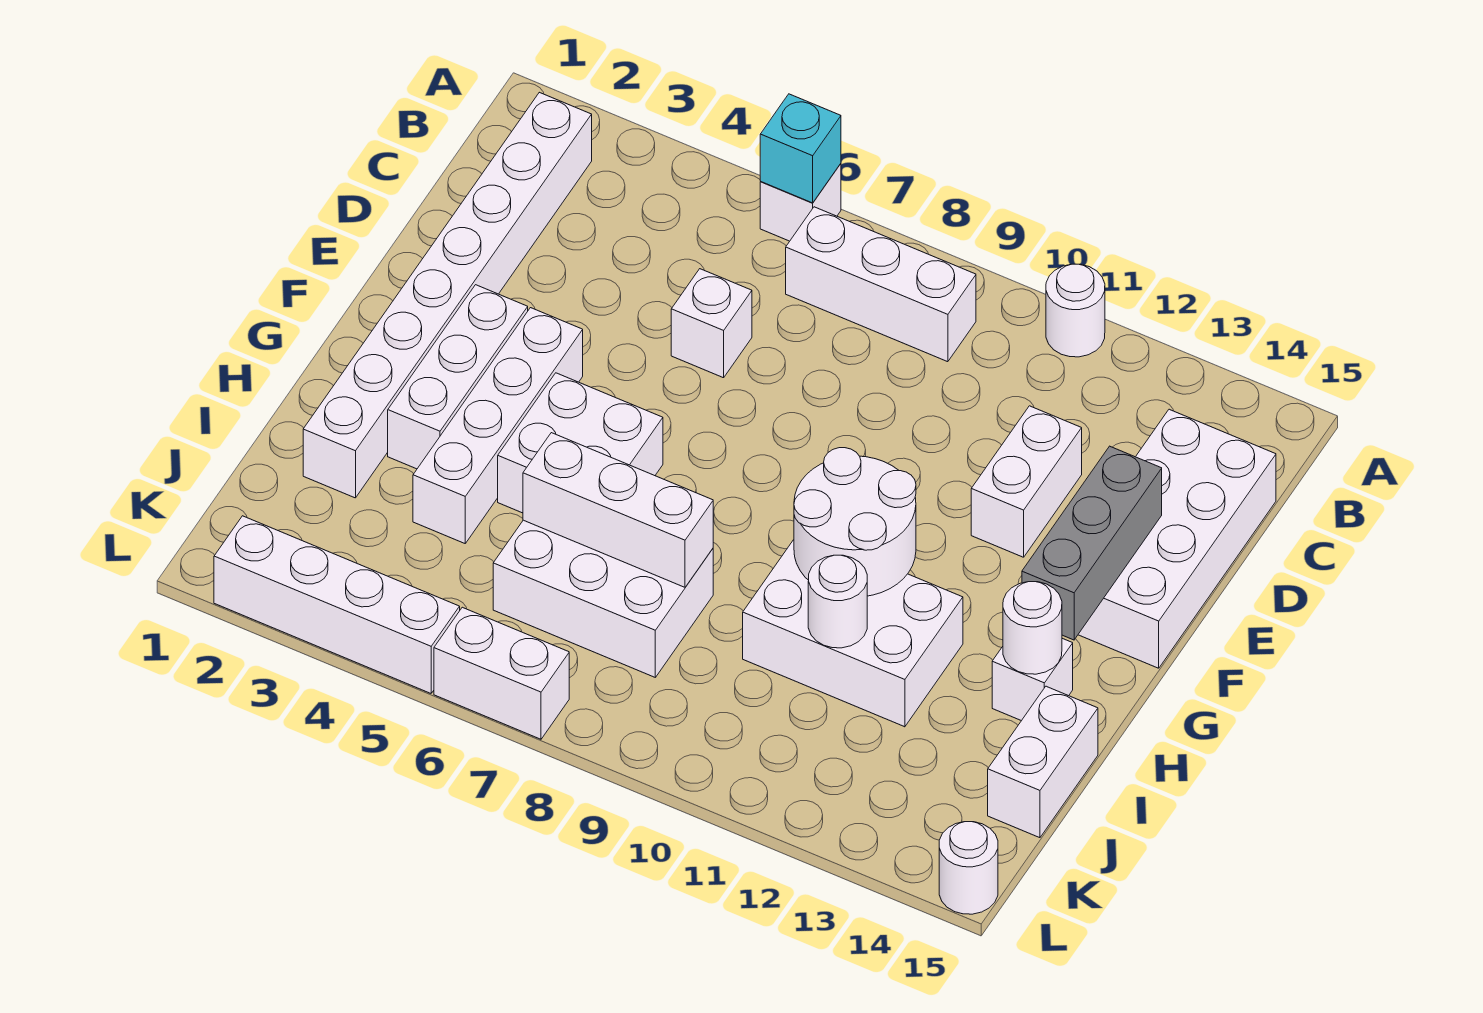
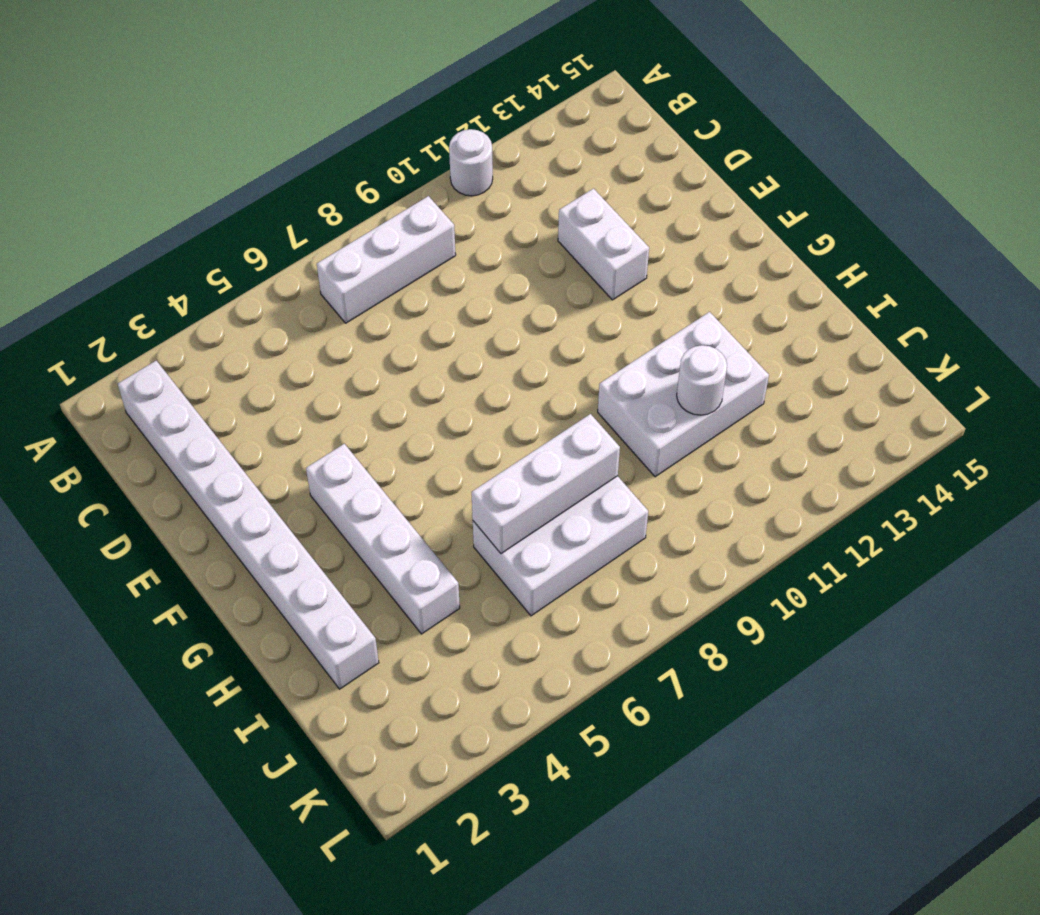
none -> white brick A6 level 1
none -> white brick C14:F15 level 1
none -> white brick D6 level 1

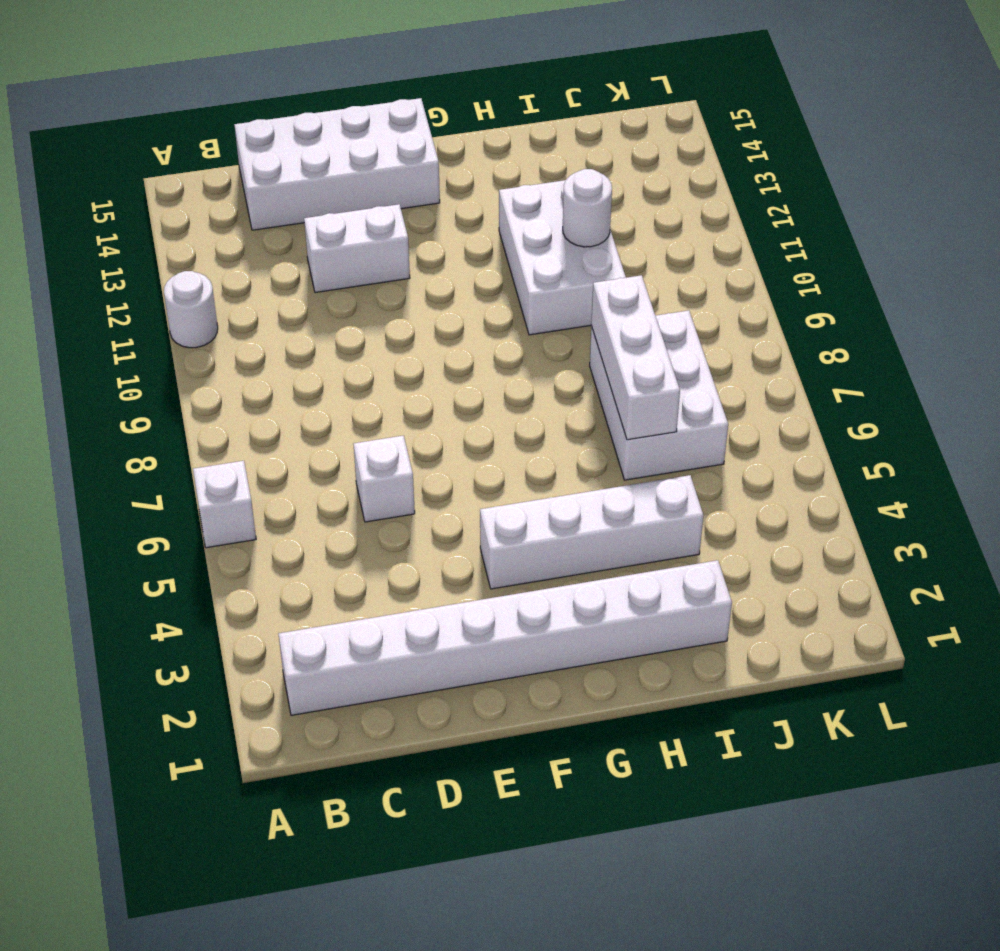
none -> white brick B7:B9 level 1
none -> white brick F3:H3 level 1
none -> white brick G5:H6 level 1

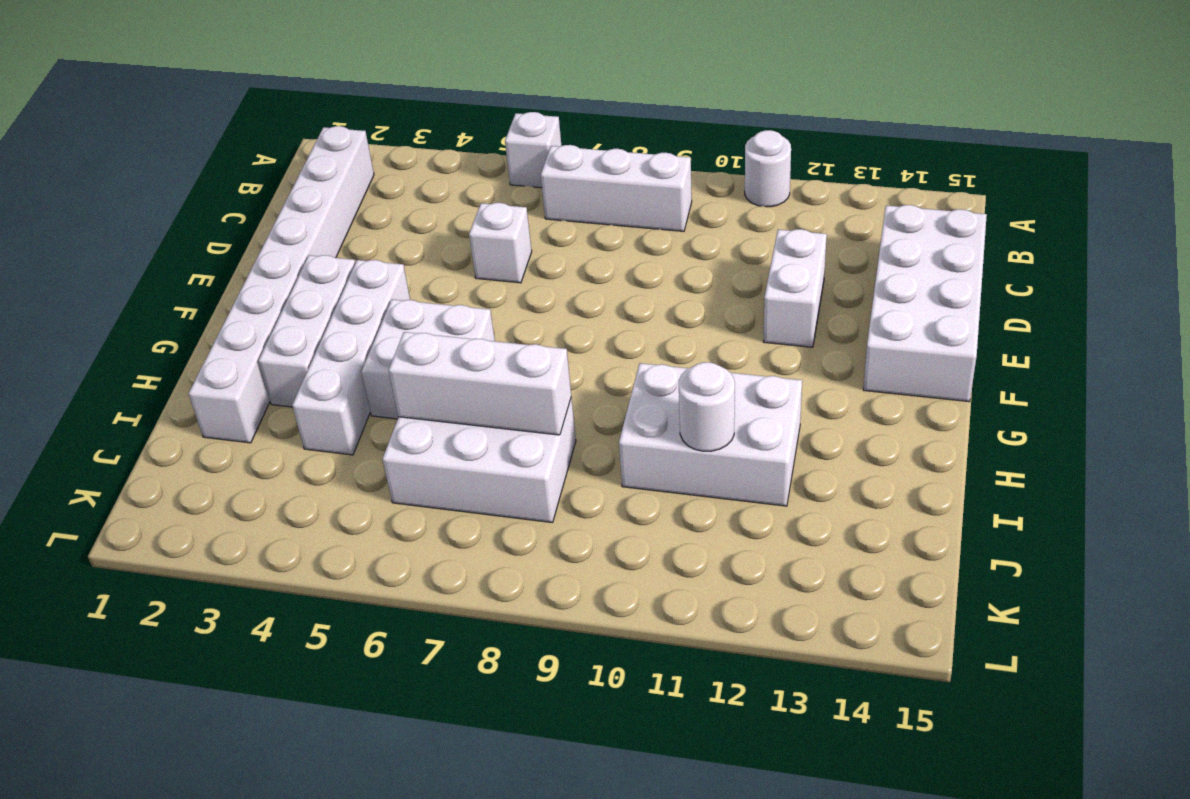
none -> white brick H14 level 1
none -> white brick I15:J15 level 1
none -> white brick L2:L5 level 1

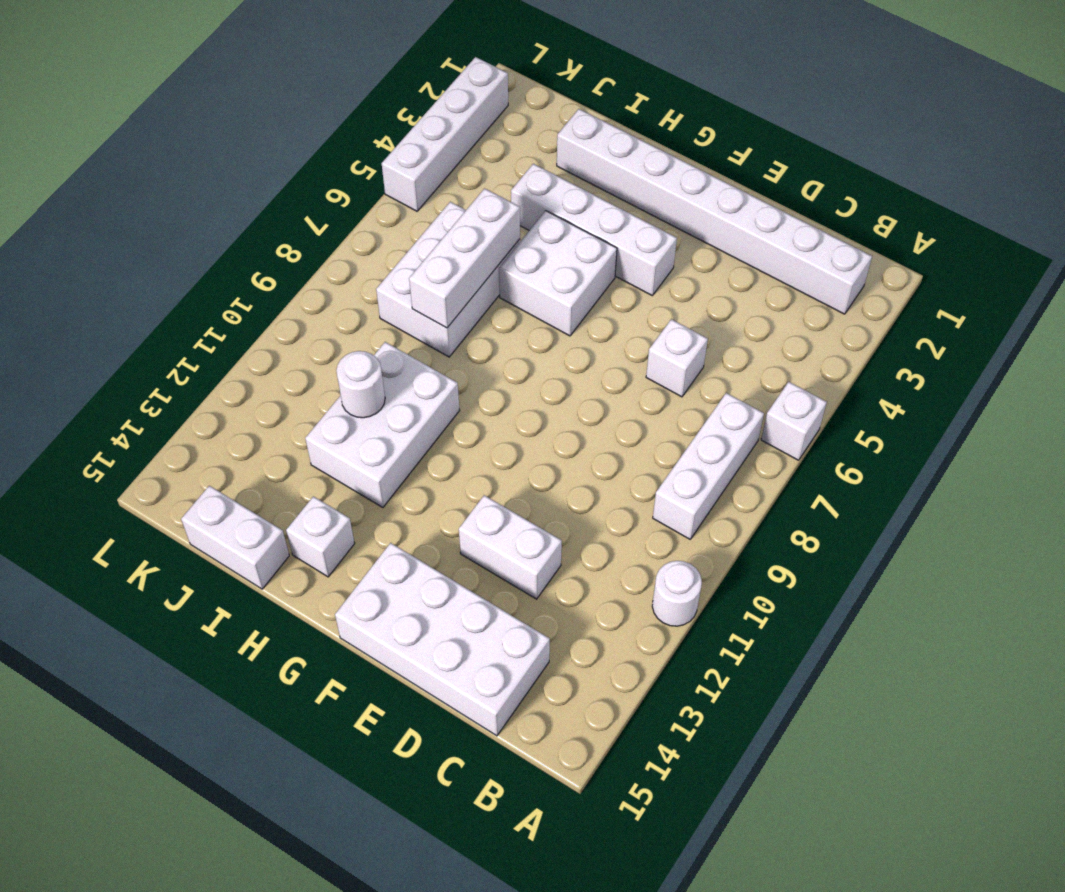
none -> white brick F3:H3 level 1
none -> white brick L6:L7 level 1
none -> white round brick L15 level 1

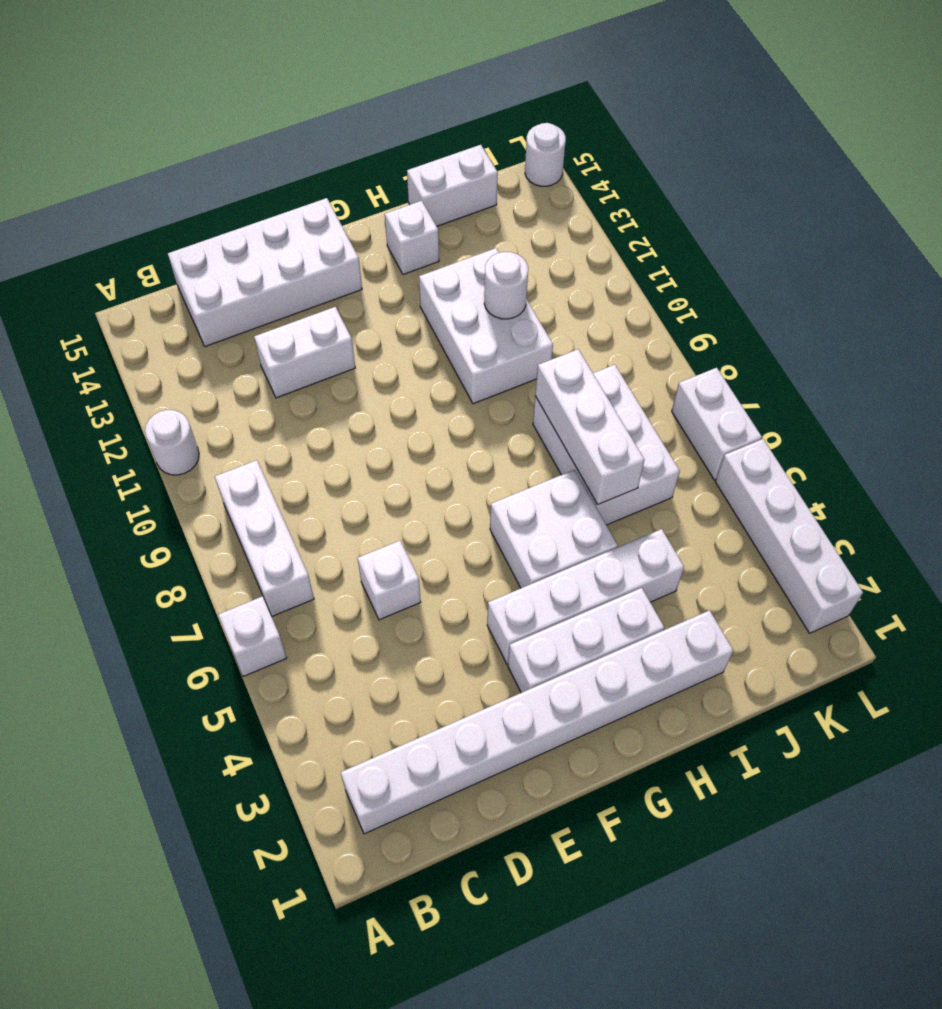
none -> cyan brick A6 level 2
none -> grey brick E14:G14 level 2
none -> white round brick G10:H11 level 2

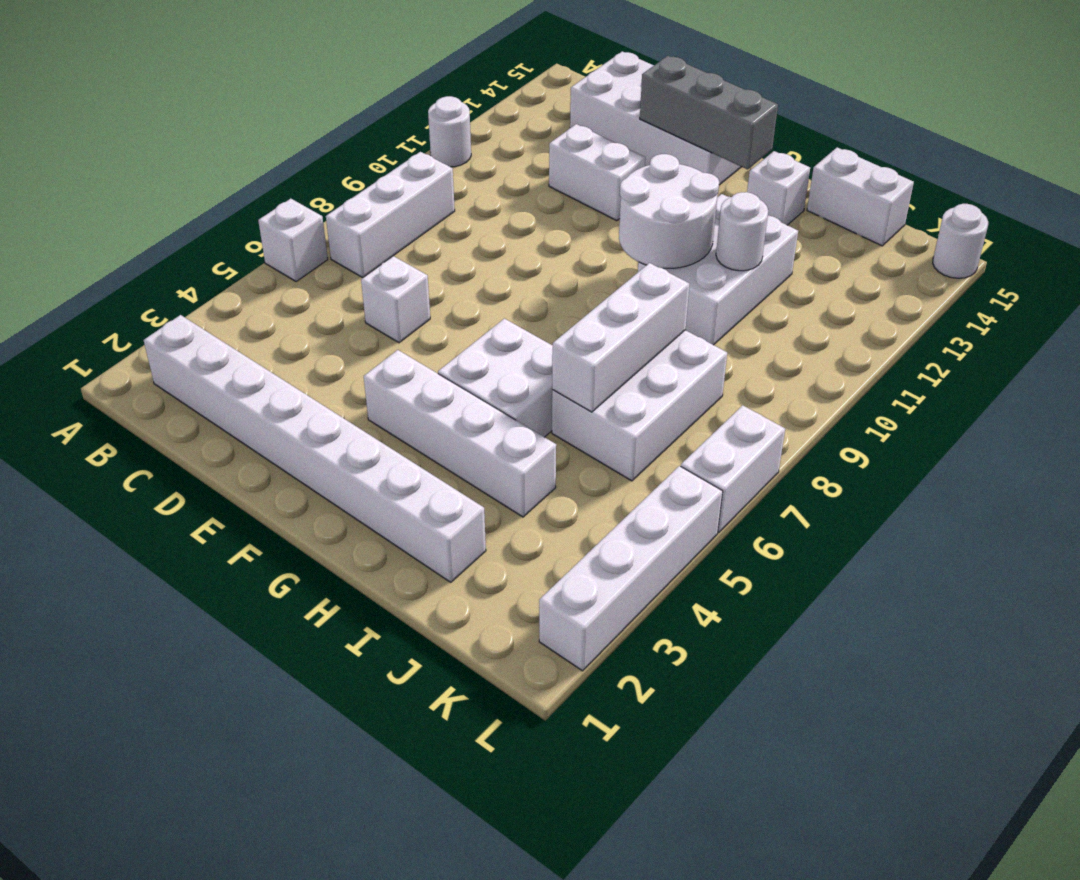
none -> white brick F3:H3 level 1
none -> cyan brick A6 level 2
none -> white round brick H14 level 2

